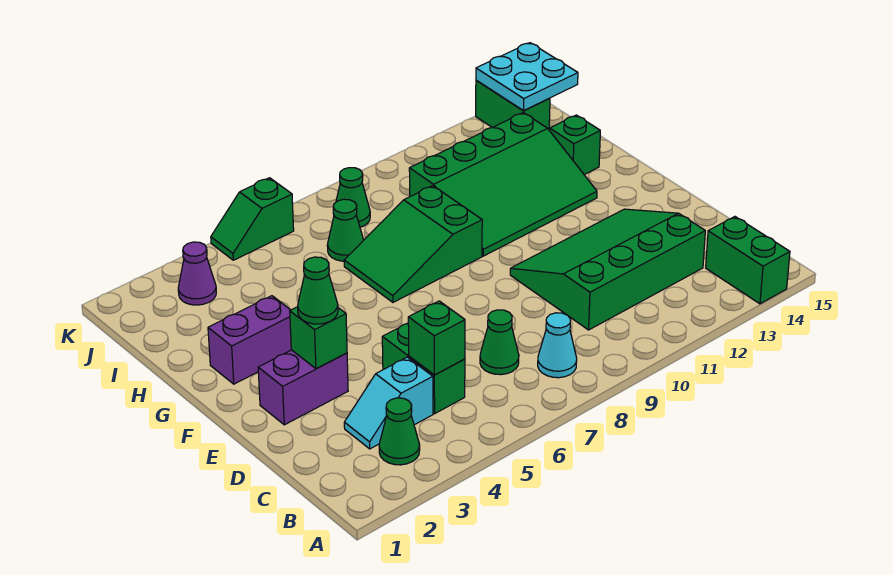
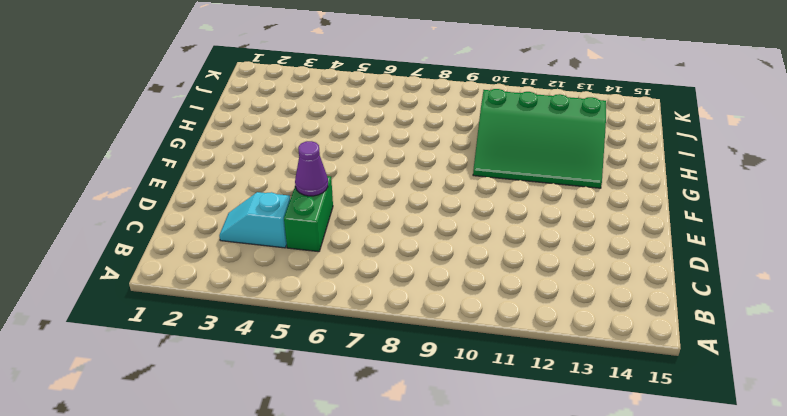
purple cone D5 level 2 -> purple cone J3 level 1
none -> green brick A14:B14 level 1
none -> green cone B3 level 1
none -> cyan cone B8 level 1

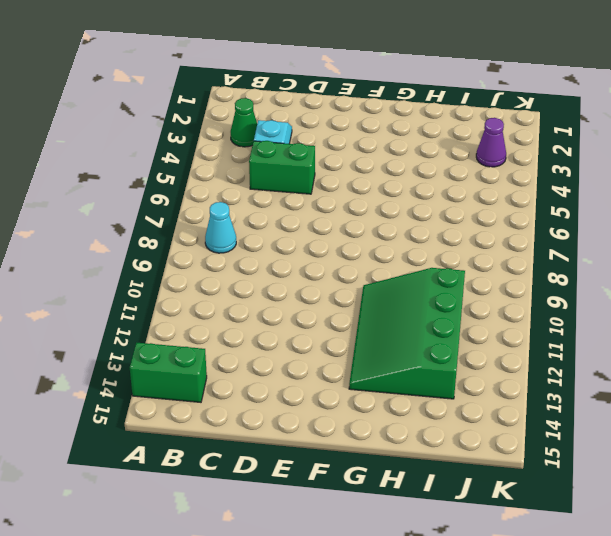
none -> green cone C7 level 1
none -> green slope C10:E13 level 1 top C
none -> purple brick E2:E3 level 1

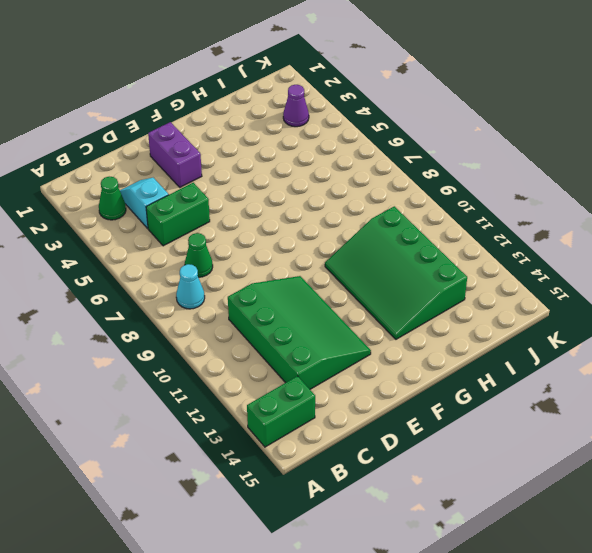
none -> purple brick G2:G3 level 1
none -> green slope G7:H9 level 1 top 9
none -> green brick H14 level 1

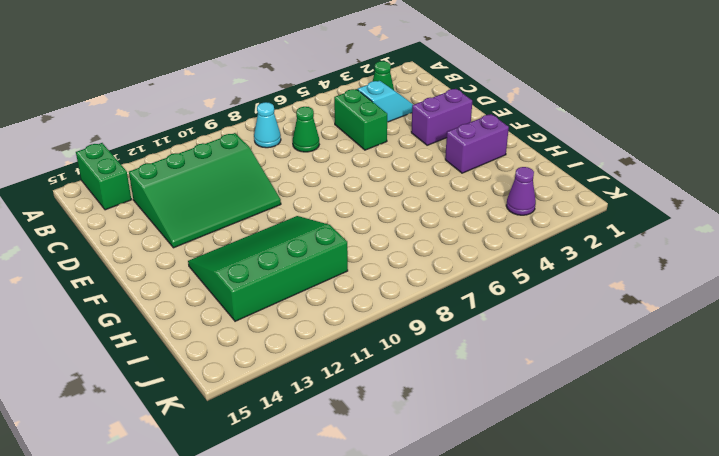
none -> green slope G7:H9 level 1 top 9
none -> green brick H14 level 1
none -> green cone I7 level 1

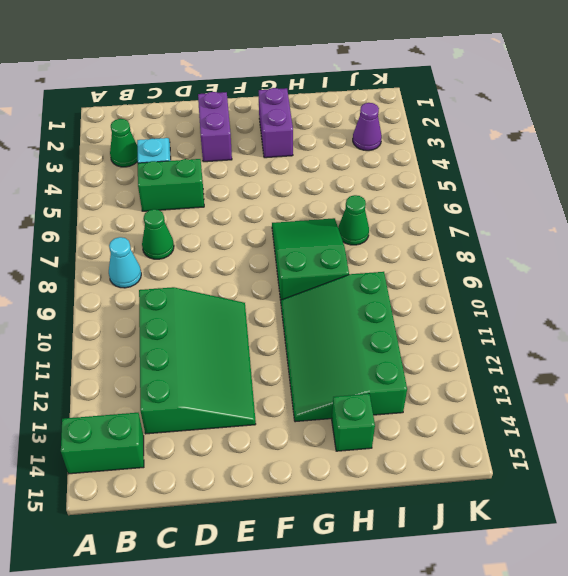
none -> green cone J8 level 1
none -> green brick J14:K14 level 1
none -> green slope K5:K6 level 1 top 6

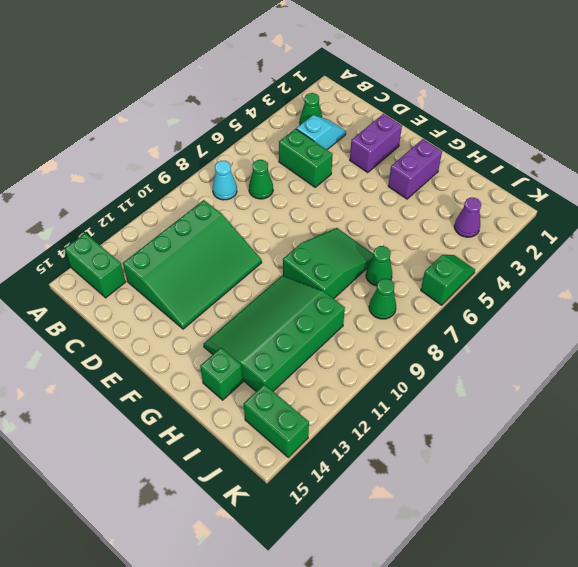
none -> green brick C5 level 2
none -> green brick E3 level 2
none -> cyan plate J14:K15 level 2

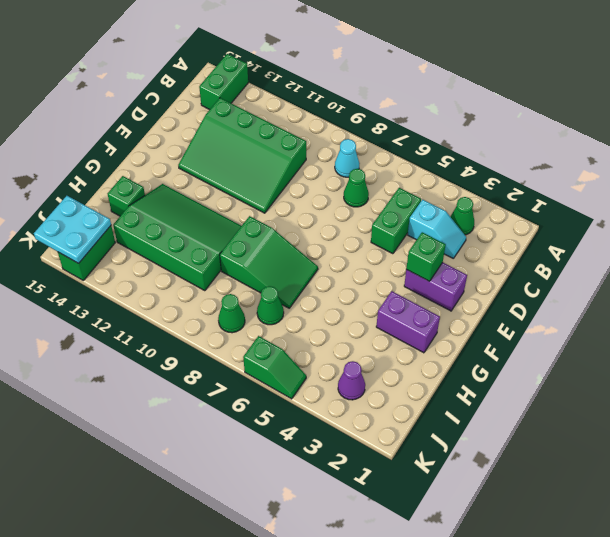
none -> green brick C5 level 2
none -> green cone E3 level 3

